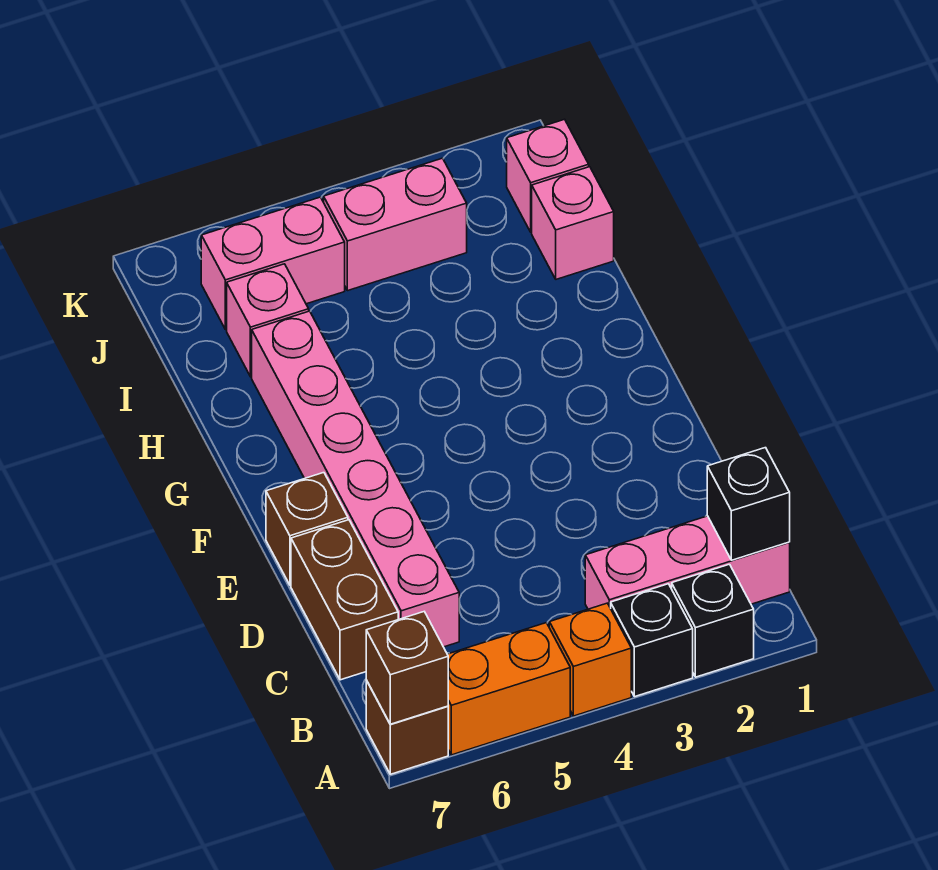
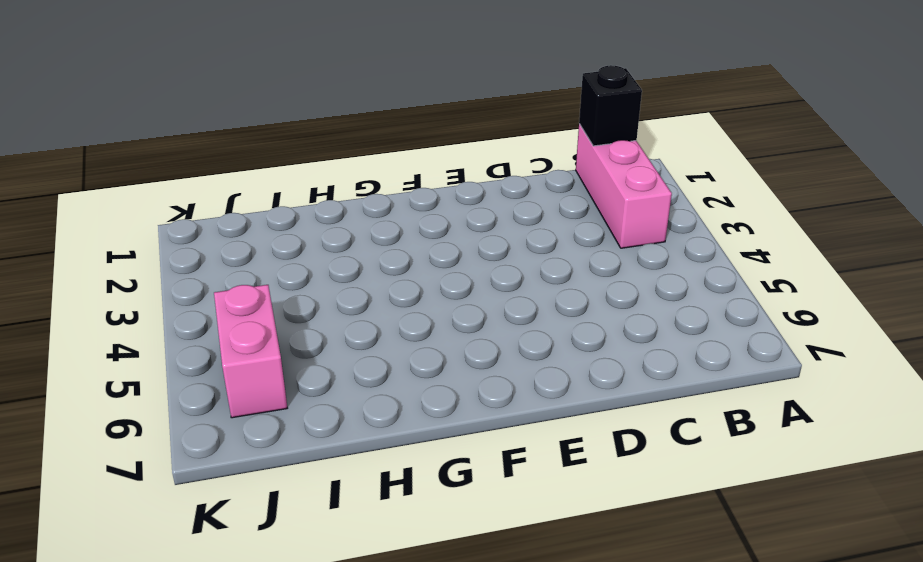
none -> black brick A2 level 1
none -> black brick A3 level 1
none -> orange brick A4 level 1

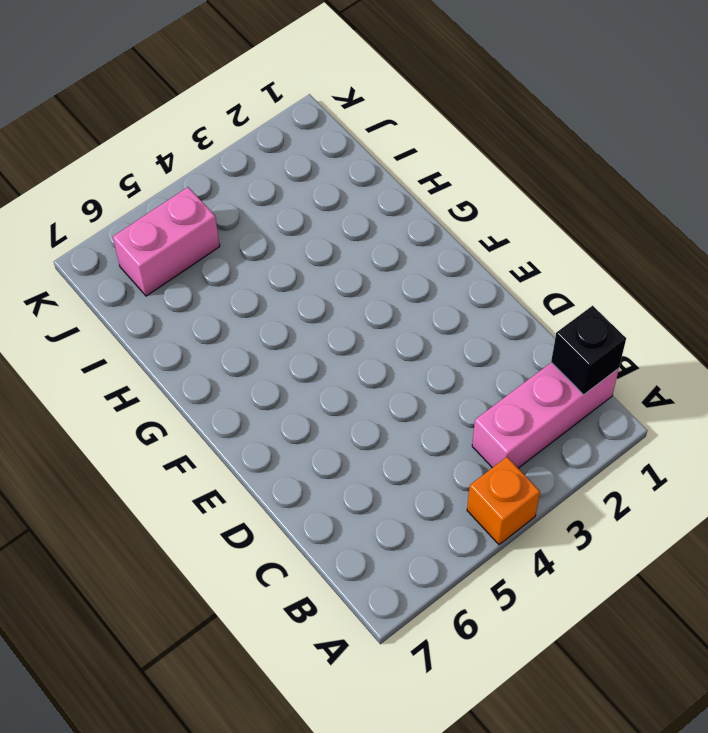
none -> black brick A2 level 1
none -> black brick A3 level 1
none -> orange brick A5:A6 level 1

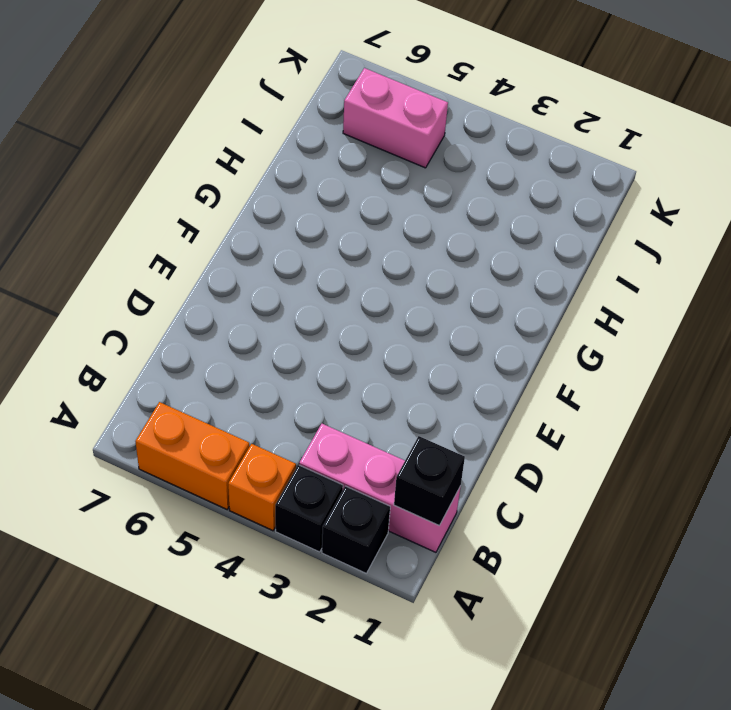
none -> brown brick A7 level 1
none -> pink brick C6:H6 level 1
none -> brown brick C7:D7 level 1

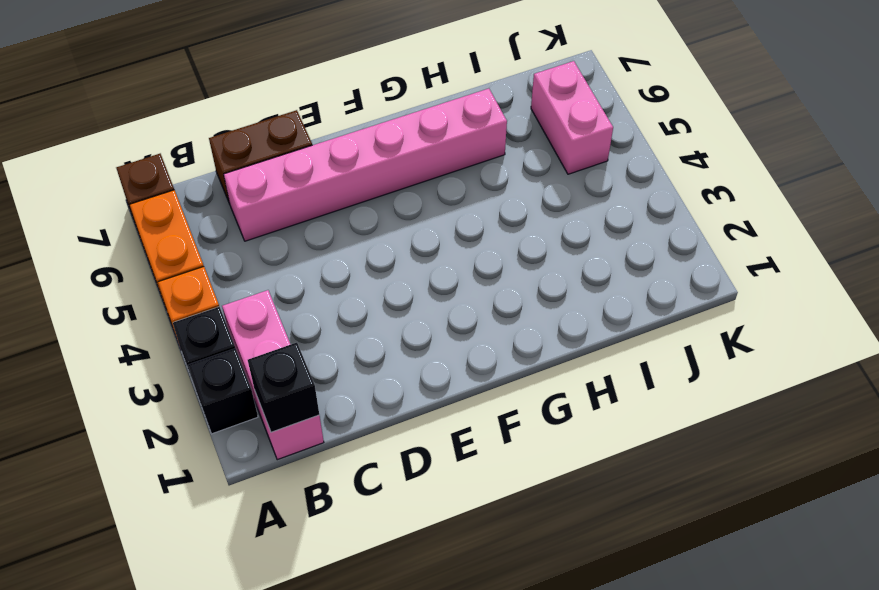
none -> brown brick E7 level 1
none -> pink brick I1 level 1
none -> pink brick I6 level 1

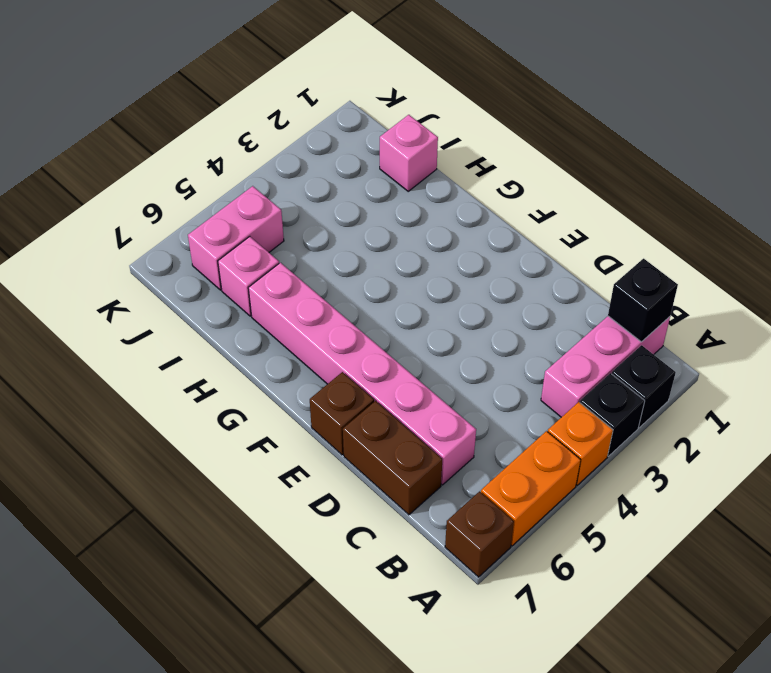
none -> pink brick J1 level 1
none -> pink brick J3:J4 level 1
none -> brown brick A7 level 2

